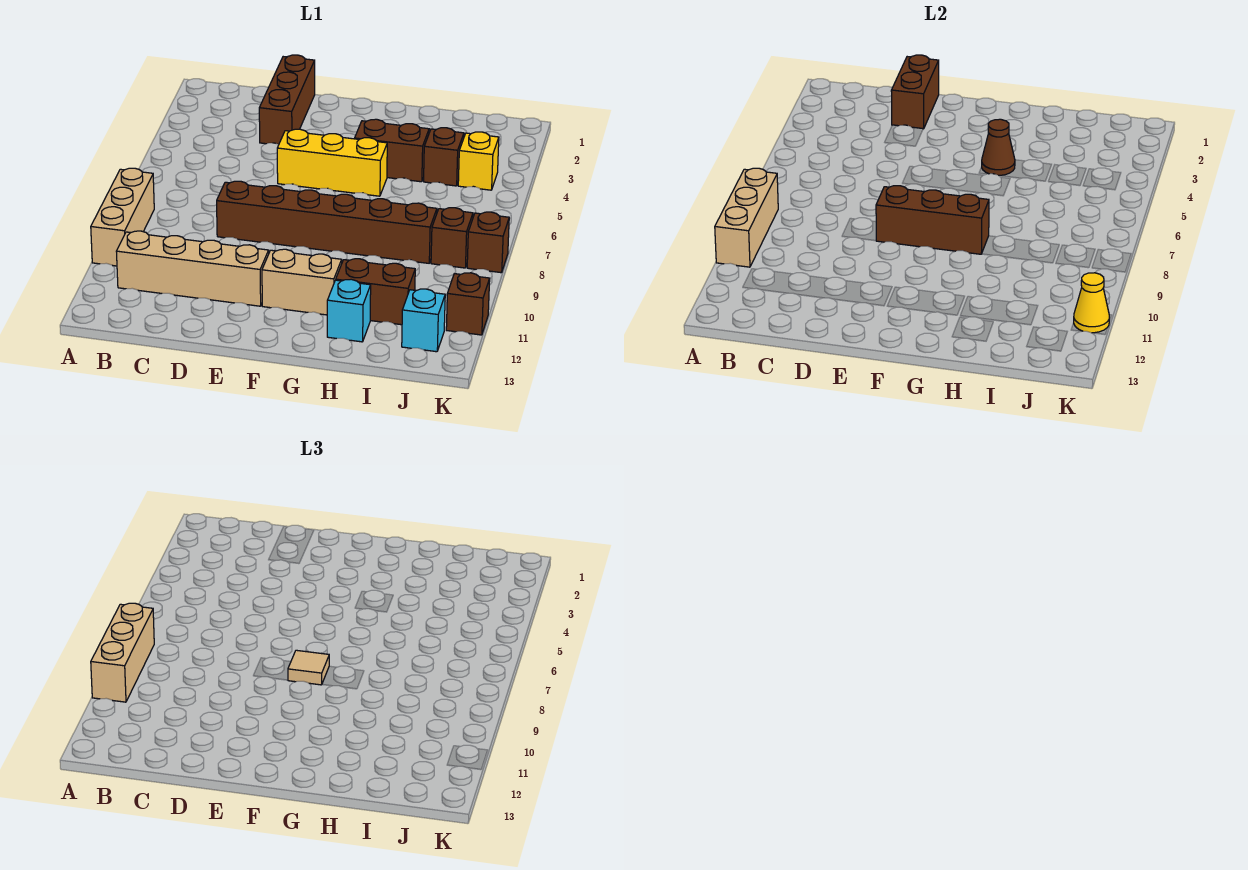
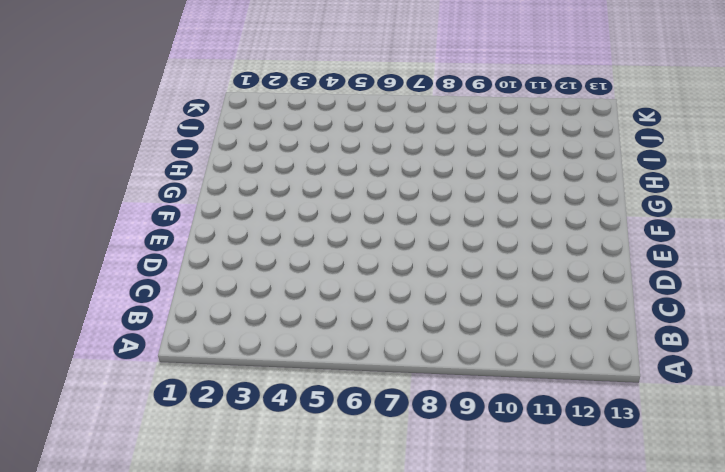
none -> tan brick A8:A10 level 1
none -> tan brick B11:E11 level 1
none -> brown brick D1:D3 level 1

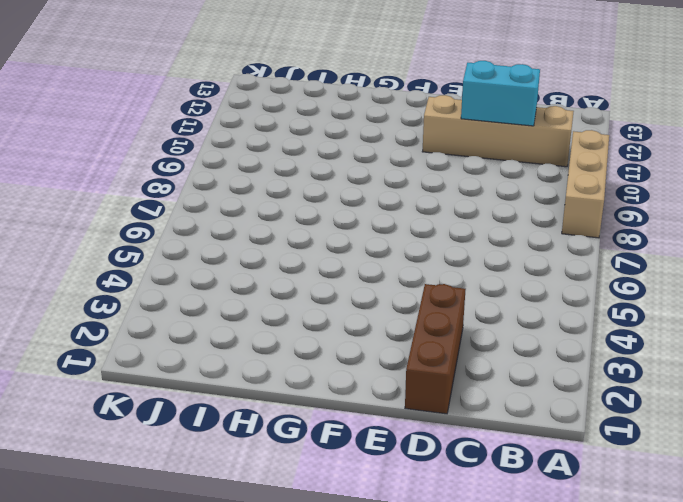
cyan brick C11:D11 level 2 -> none
none -> brown brick D8:I8 level 1
none -> yellow brick E5:G5 level 1
none -> tan brick F11:G11 level 1

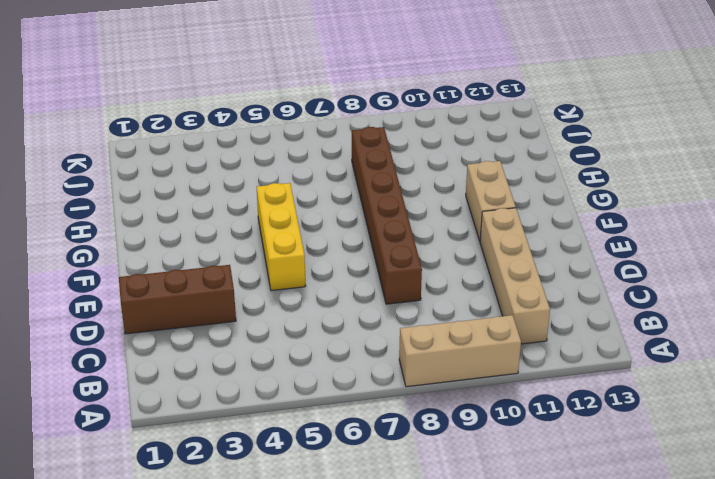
none -> brown brick G4:H4 level 1
none -> brown brick H11:I11 level 1
none -> cyan brick H12 level 1

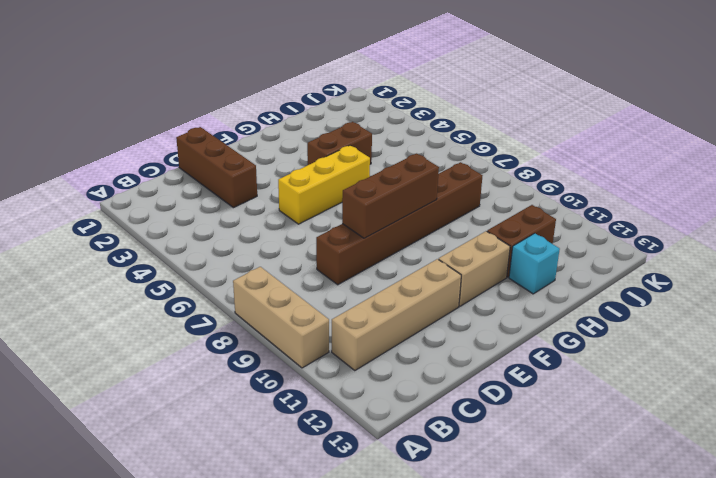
none -> brown brick I4 level 1
none -> yellow brick J4 level 1
none -> brown brick J8 level 1

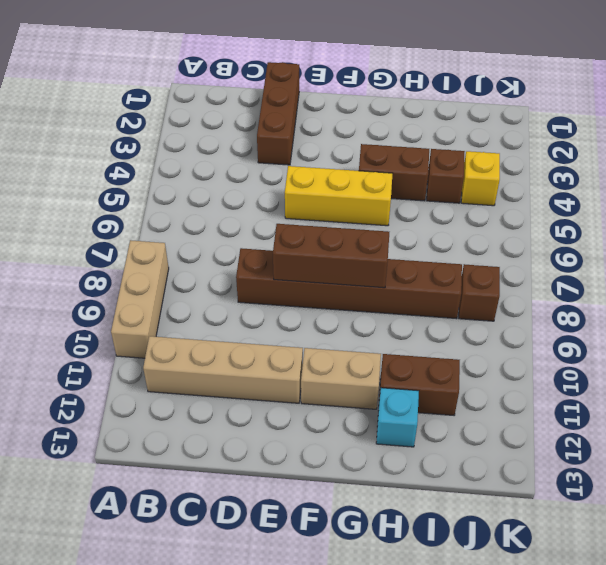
none -> cyan brick J12 level 1
none -> brown brick K8 level 1
none -> brown brick K11 level 1

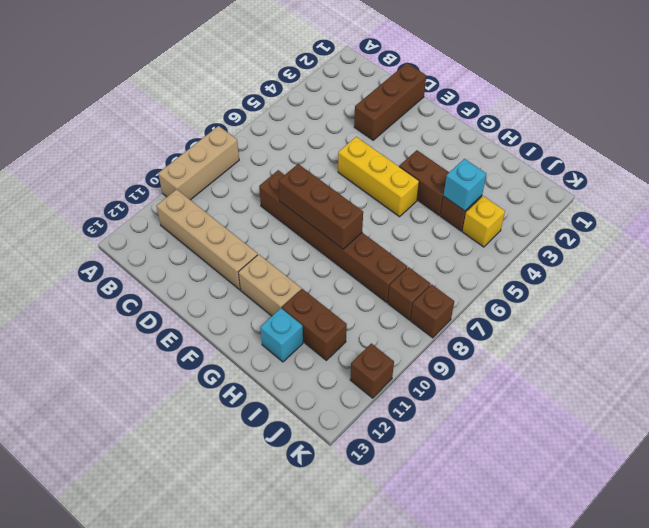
cyan brick I4 level 2 -> cyan brick J12 level 1
none -> tan brick A8:A10 level 2
none -> brown brick D1:D2 level 2
none -> brown cone G4 level 2

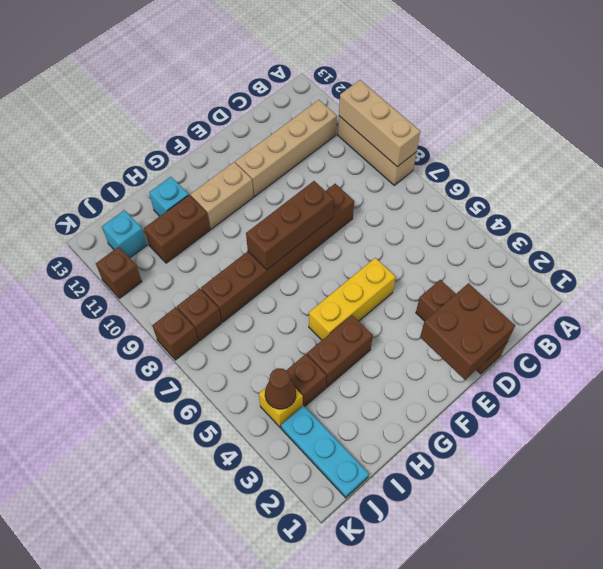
brown brick D1:E2 level 2 -> brown brick D1:D2 level 2
cyan plate J1:J3 level 1 -> none
brown cone J4 level 2 -> brown cone G4 level 2
none -> yellow cone K11 level 2
none -> tan brick A8:A10 level 3
none -> tan tile F8 level 3

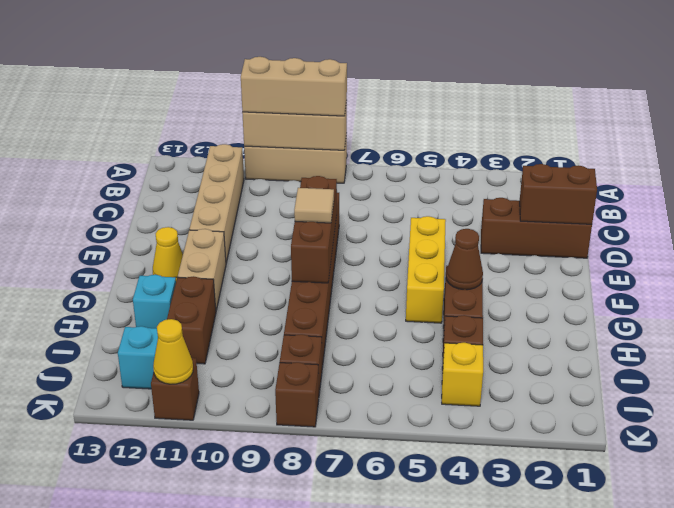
yellow cone F12 level 1 -> none

